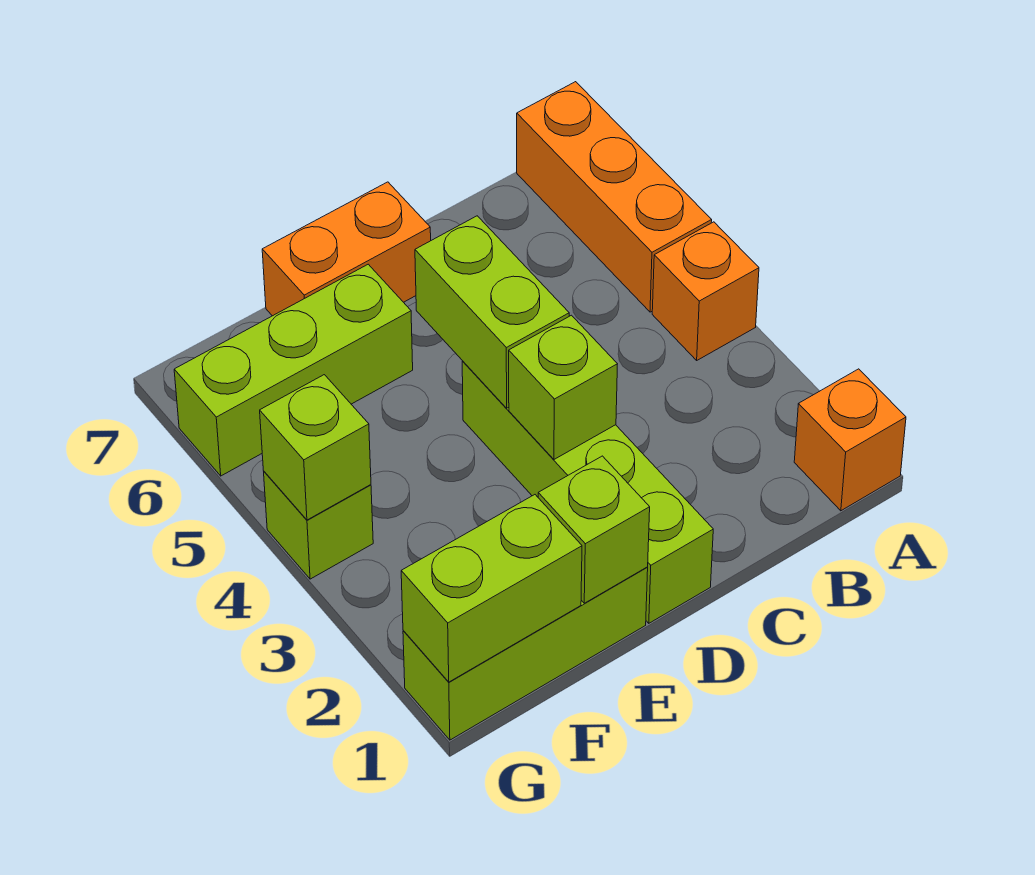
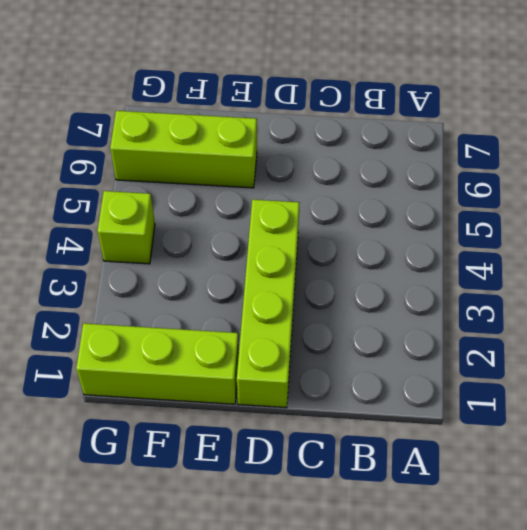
none -> orange brick A1 level 1
none -> orange brick A4 level 1
none -> orange brick A5:A7 level 1

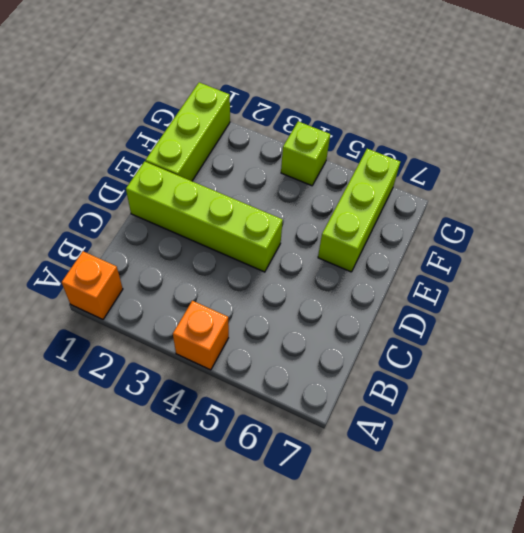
none -> orange brick A5:A7 level 1
none -> orange brick D7:E7 level 1
none -> lime brick D3 level 2

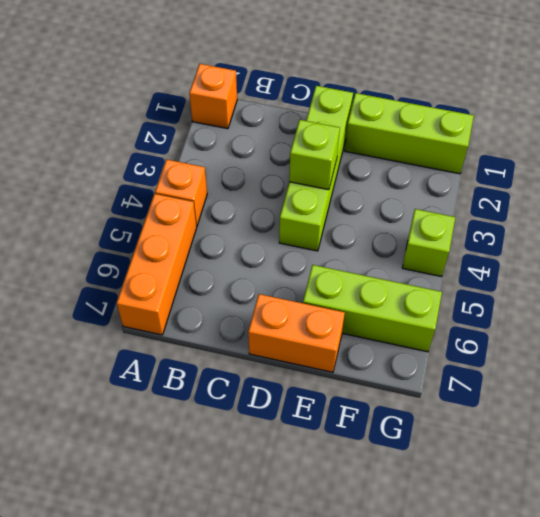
none -> lime brick D4:D5 level 2
none -> lime brick E1 level 2
none -> lime brick F1:G1 level 2

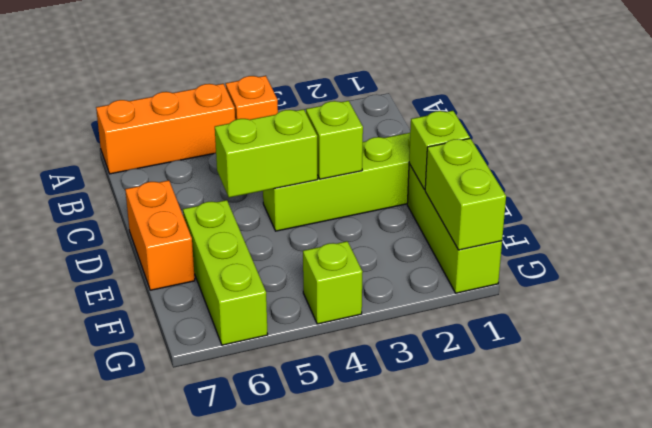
none -> orange brick A1 level 1
none -> lime brick G4 level 2

